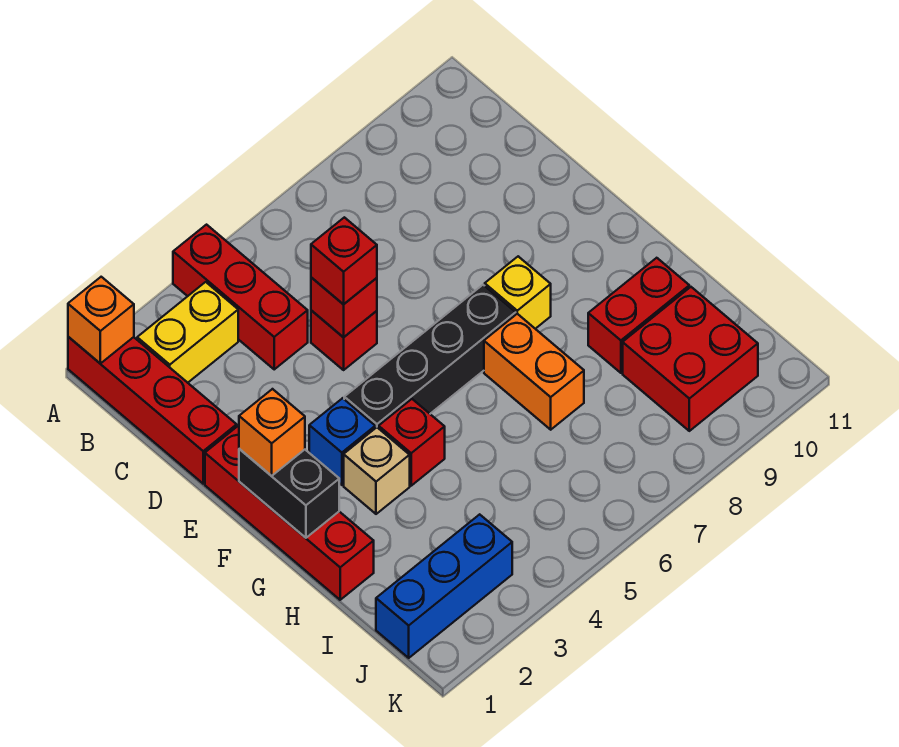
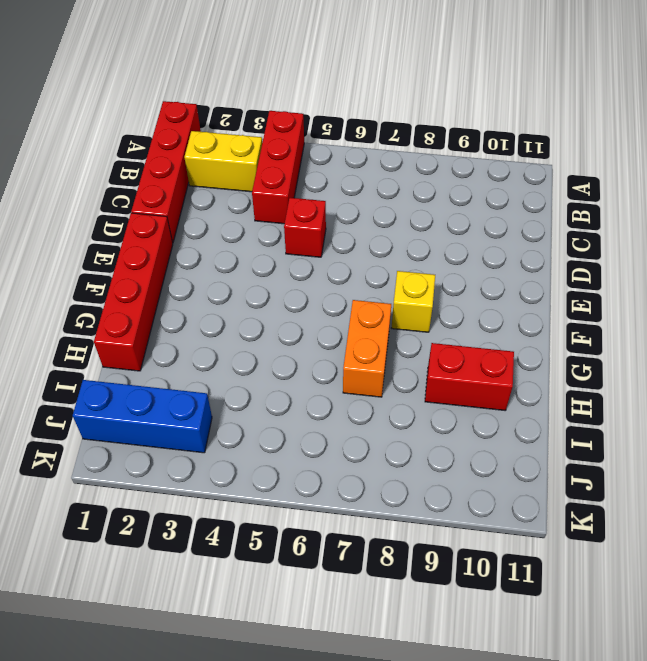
none -> blue brick F3 level 1
none -> black brick F4:F7 level 1
none -> tan brick G3 level 1

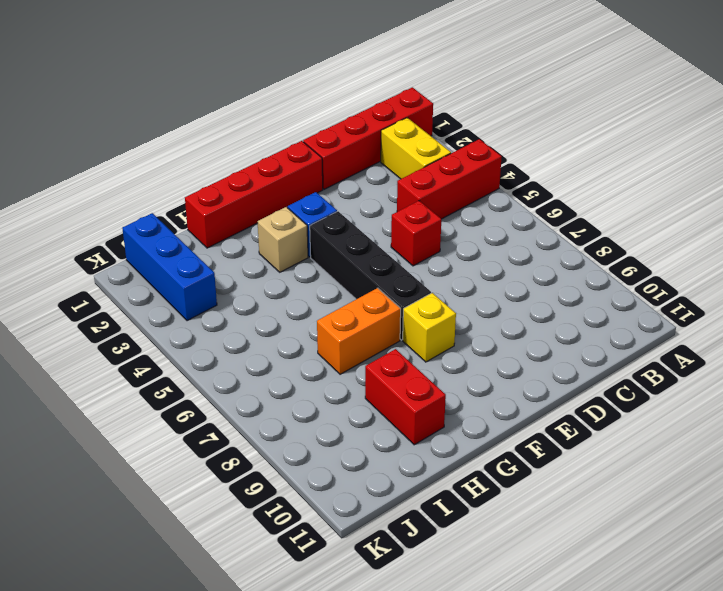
none -> red brick G4 level 1
none -> red brick I9:J10 level 1
none -> orange brick A1 level 2

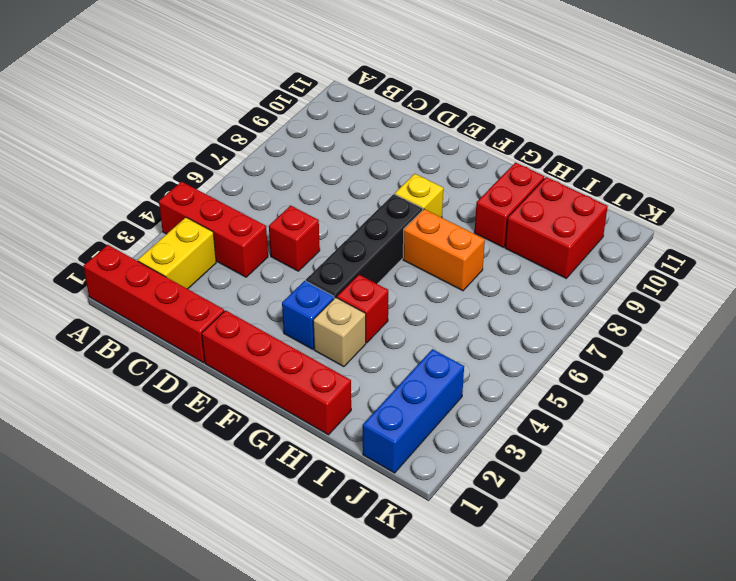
none -> orange brick A1 level 2
none -> red brick D5 level 2
none -> black brick F1:G1 level 2

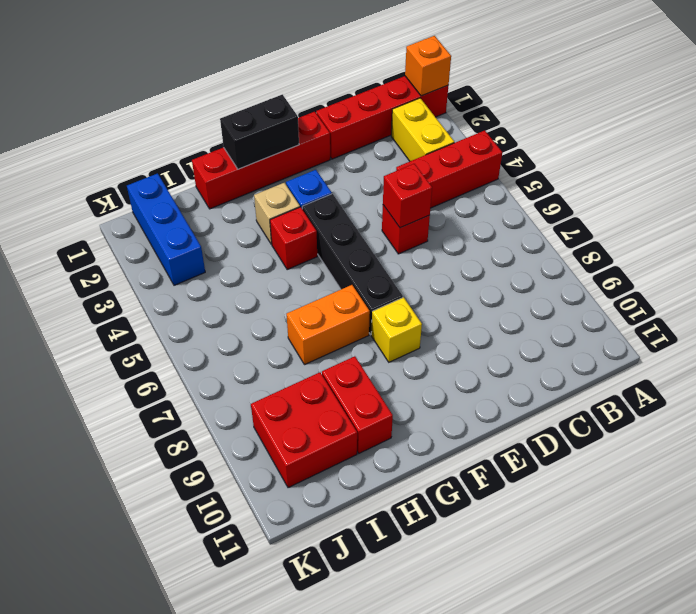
none -> red brick D5 level 3
none -> orange brick F1 level 3

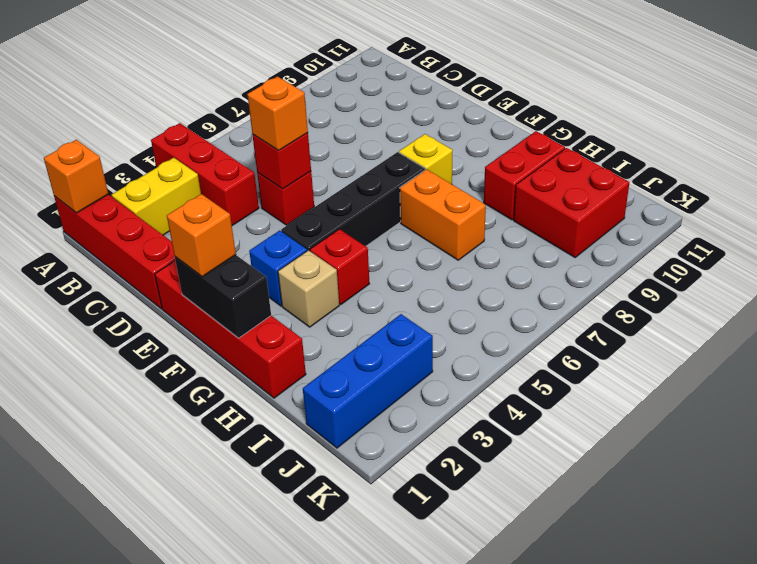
orange brick D5 level 3 -> red brick D5 level 3

